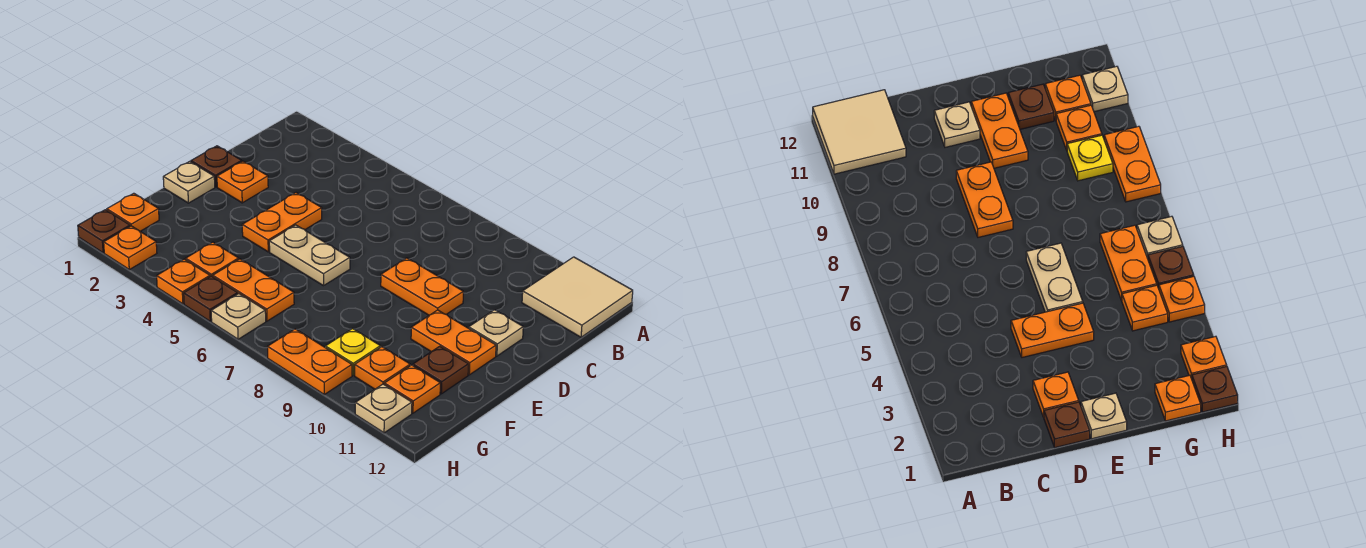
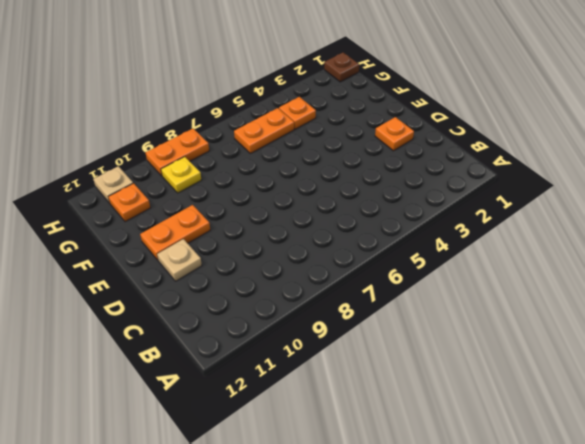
none -> tan tile A11:B12 level 1
none -> brown plate D1 level 1
none -> orange plate D4:E4 level 1

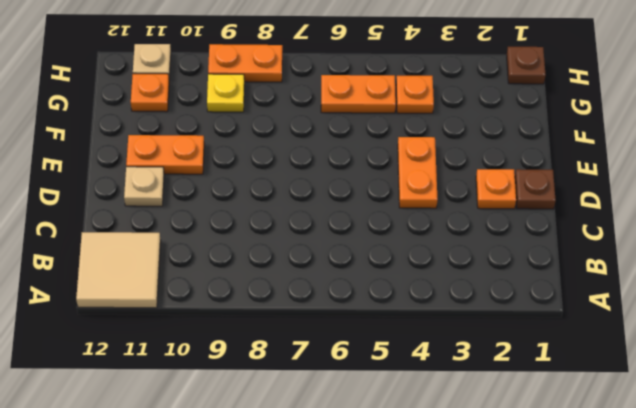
none -> orange plate D8:D9 level 1
none -> tan plate E1 level 1
none -> tan plate E5:E6 level 1

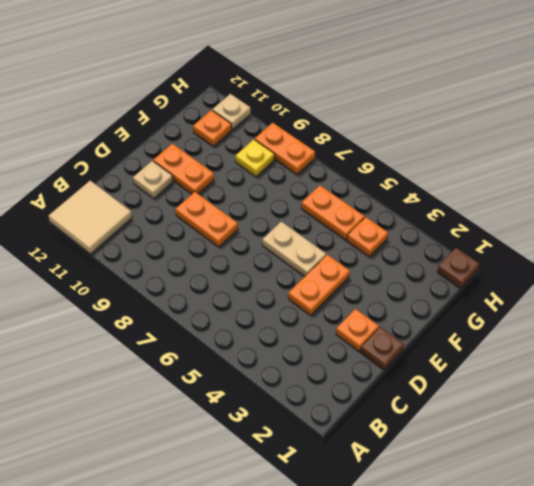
none -> tan plate E1 level 1
none -> brown plate F11 level 1
none -> orange plate G1 level 1

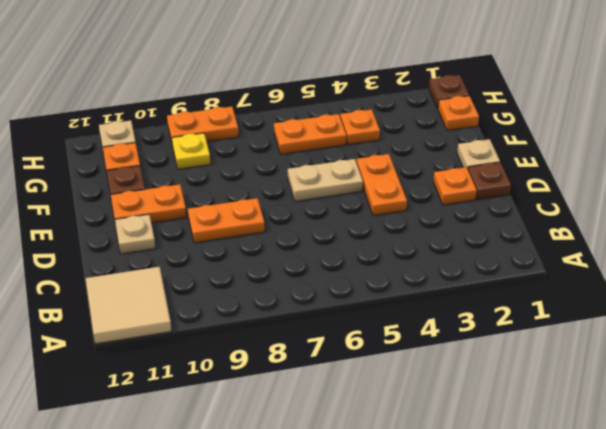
none -> orange plate G10 level 1
none -> orange plate H2 level 1
none -> orange plate H4 level 1

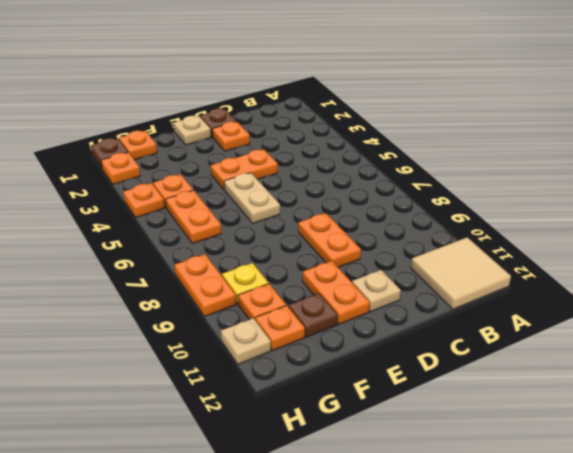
none -> brown plate H5 level 1
none -> tan plate H6 level 1

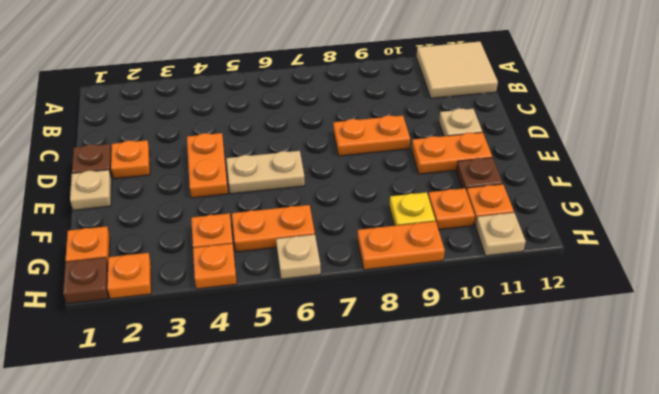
none -> brown plate H5 level 1

